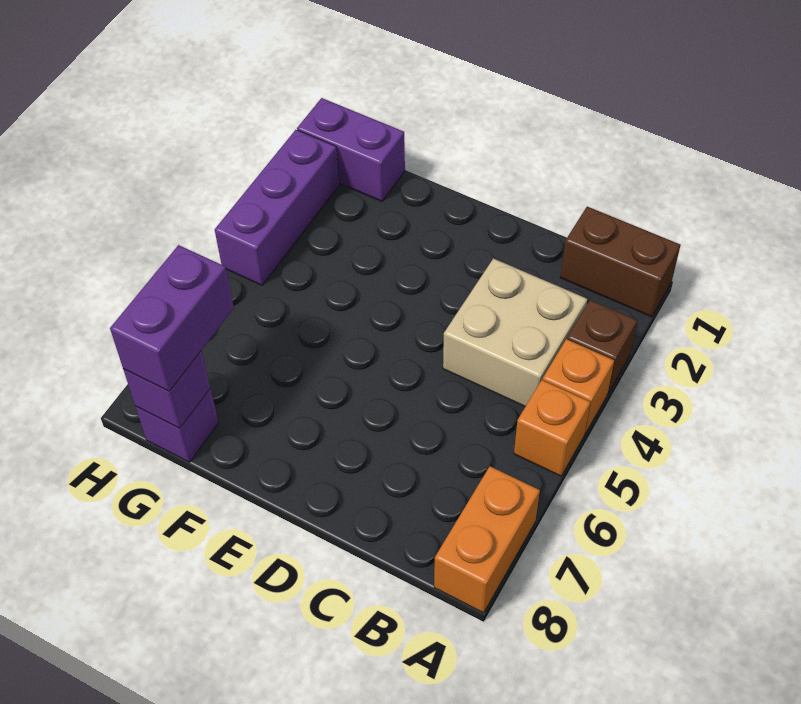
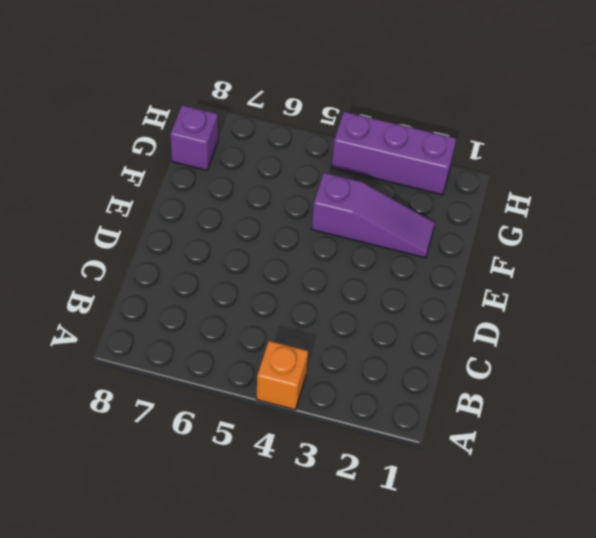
purple slope F2:F4 level 1 top 4 -> none
none -> brown brick A1:B1 level 1
none -> brown brick A3 level 1

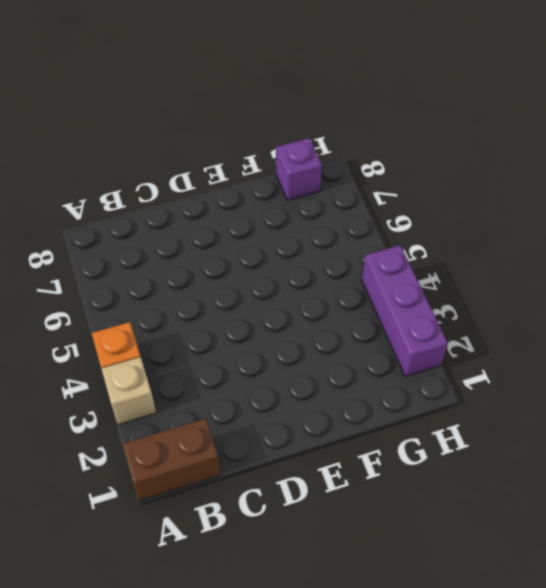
tan brick A3 level 1 -> brown brick A3 level 1
none -> orange brick A5 level 1
none -> orange brick A7:A8 level 1

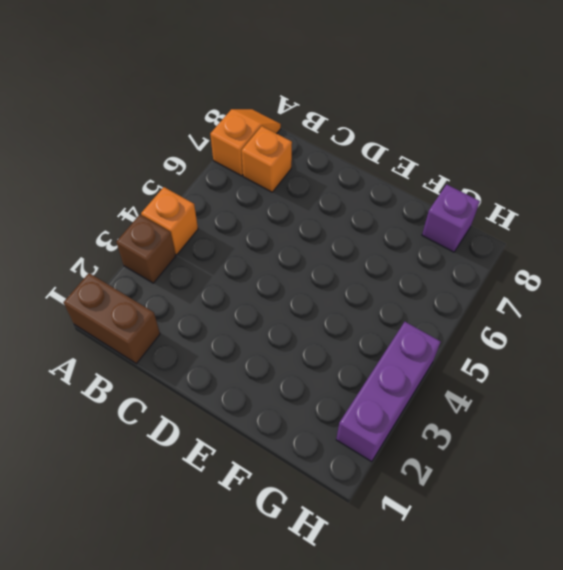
orange slope A7:A8 level 1 top 7 -> orange brick A7:A8 level 1
orange brick B7 level 1 -> orange brick A5 level 1
none -> tan brick B3:C4 level 1
none -> purple brick G1:H1 level 1

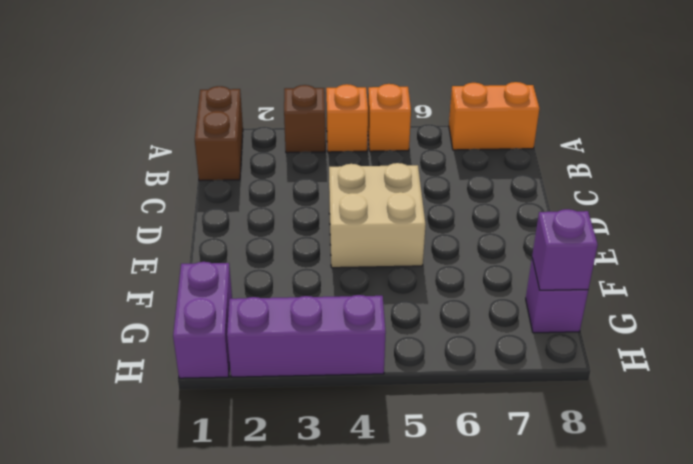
tan brick D4:E5 level 1 -> tan brick B3:C4 level 1
none -> purple brick G7:G8 level 3

